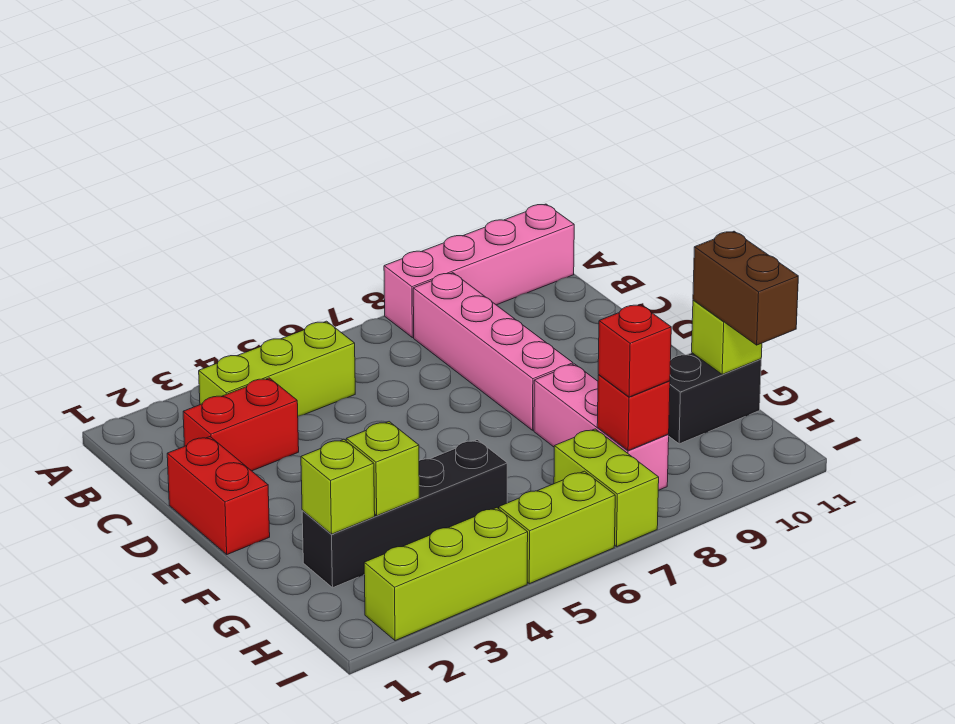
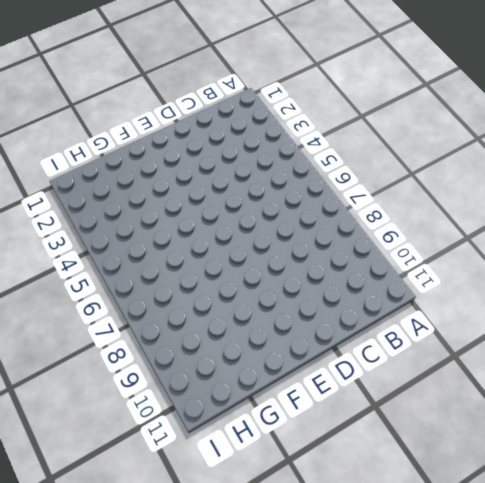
none -> pink brick A8:A11 level 1
none -> lime brick B3:B5 level 1
none -> pink brick B8:E8 level 1

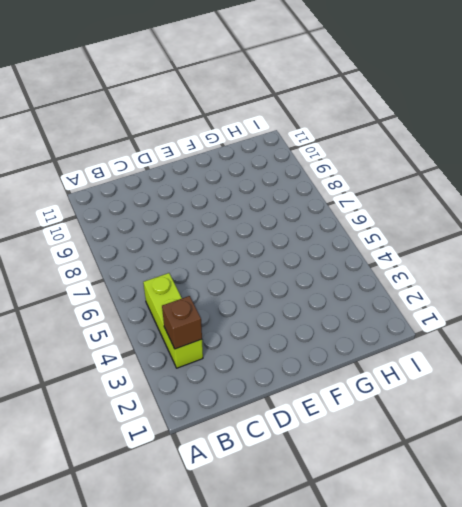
brown brick B3 level 2 -> none
none -> pink brick A8:A11 level 1
none -> pink brick B8:E8 level 1
none -> red brick C2:C3 level 1

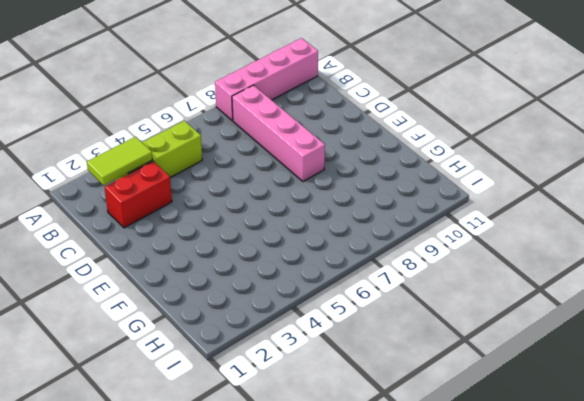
lime tile B2:B3 level 2 -> none
none -> red brick D1:E1 level 1
none -> pink brick F8:H8 level 1
none -> black brick G2:G5 level 1

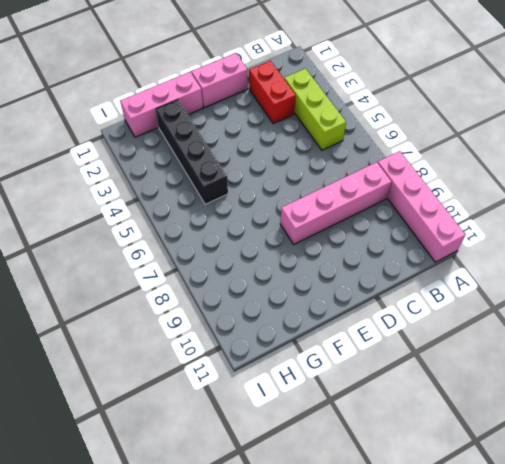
pink brick D1:E1 level 1 -> red brick D1:E1 level 1
pink brick F1:H1 level 1 -> pink brick F8:H8 level 1
none -> black brick G10:G11 level 1
none -> lime brick H7:I7 level 1
none -> lime brick I2:I4 level 1

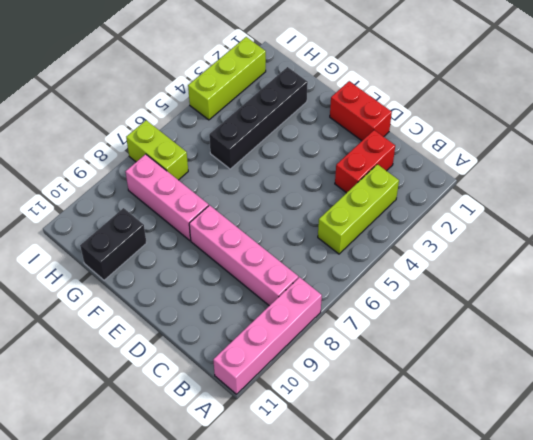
none -> lime brick I5:I6 level 1
none -> lime brick G2 level 2
none -> lime brick G3 level 2

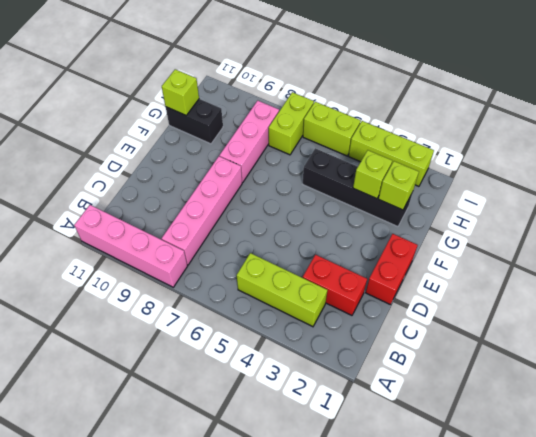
none -> red brick H8 level 2
none -> brown brick G11:H11 level 3
none -> red brick H8 level 3

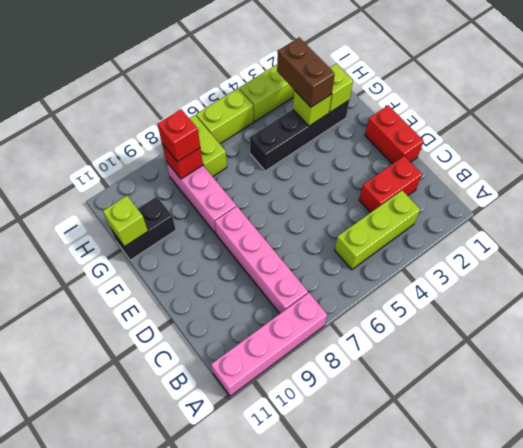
brown brick G3:H3 level 3 -> brown brick G11:H11 level 3

